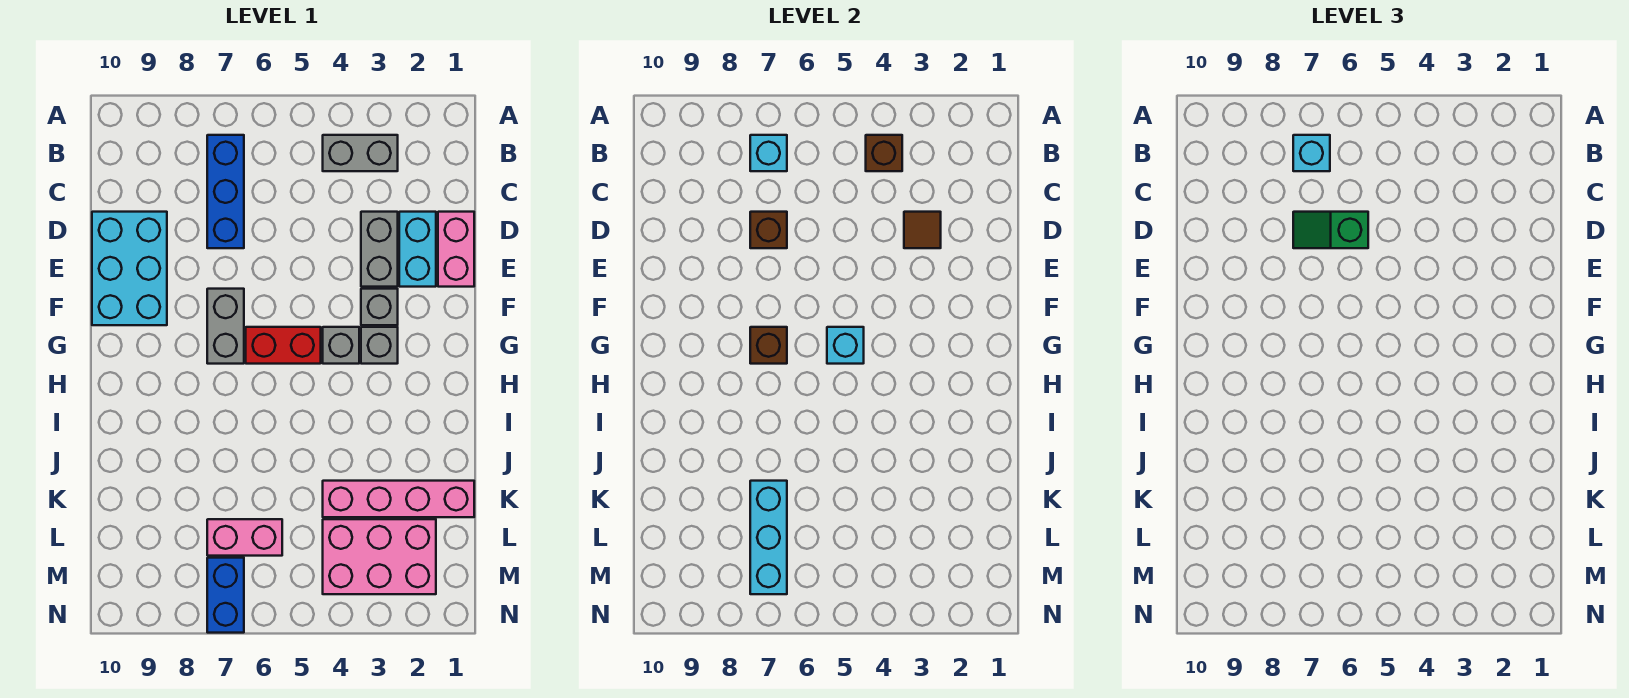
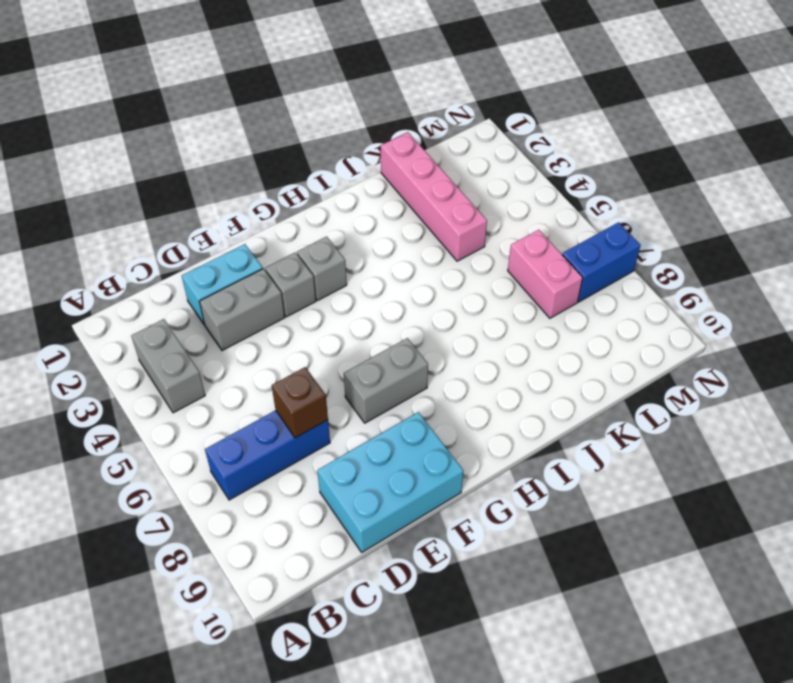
none -> pink brick D1:E1 level 1
none -> grey brick G4 level 1
none -> red brick G5:G6 level 1

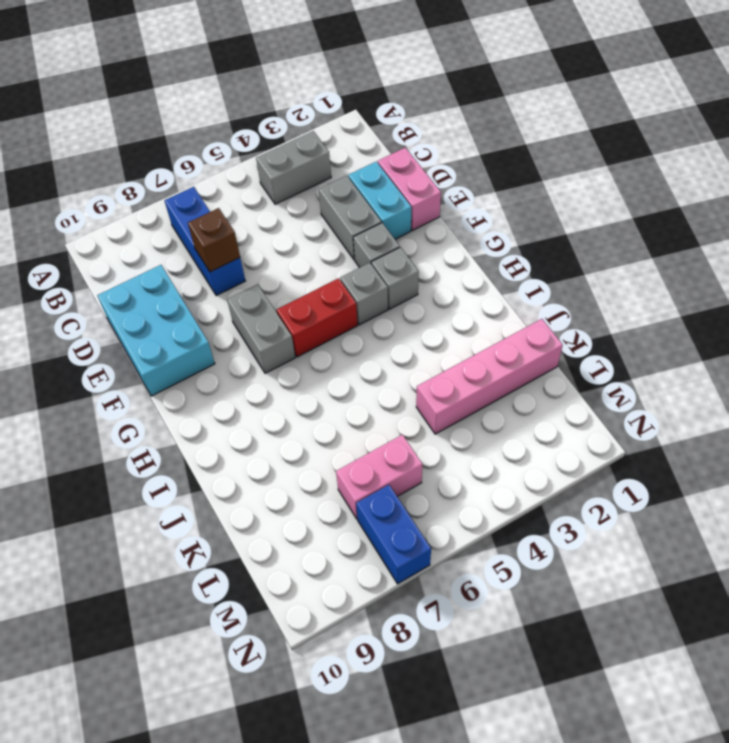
none -> pink brick L2:M4 level 1
none -> brown brick B4 level 2
none -> cyan brick B7 level 2

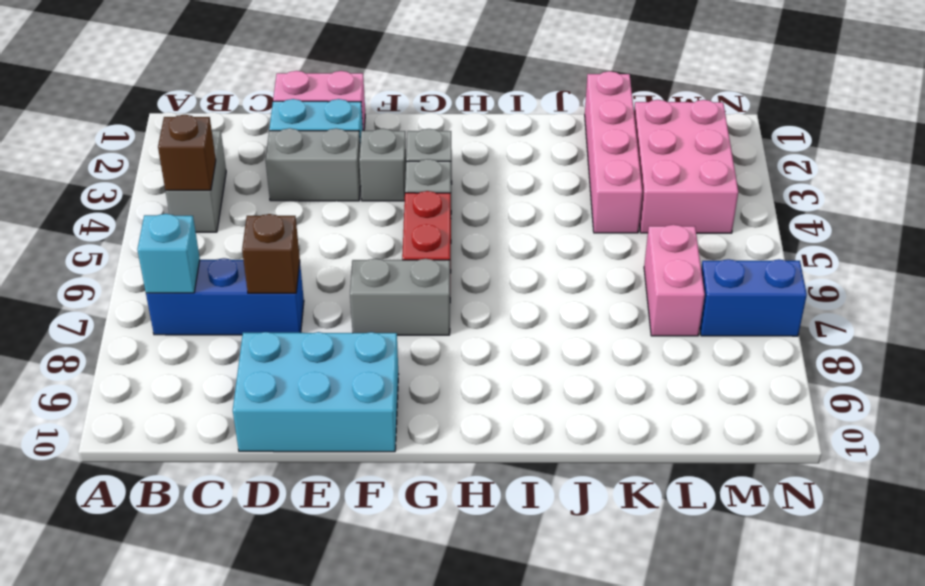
none -> brown tile D3 level 2
none -> cyan brick G5 level 2
none -> brown brick G7 level 2

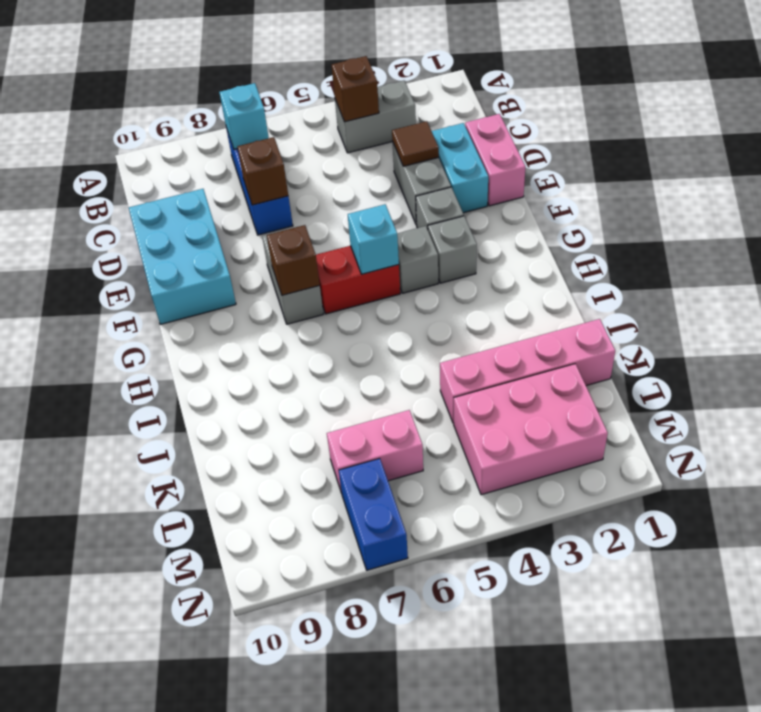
none -> cyan brick K7:M7 level 2
none -> cyan brick B7 level 3
none -> green slope D6:D7 level 3 top 6

